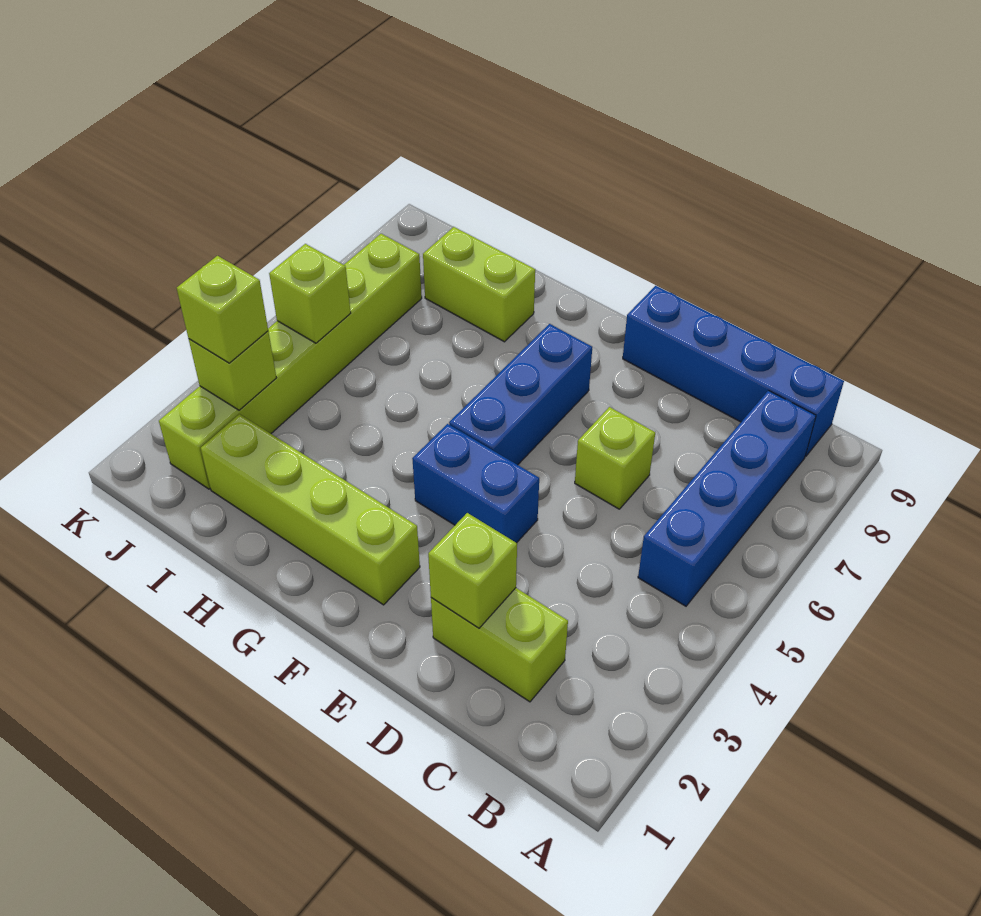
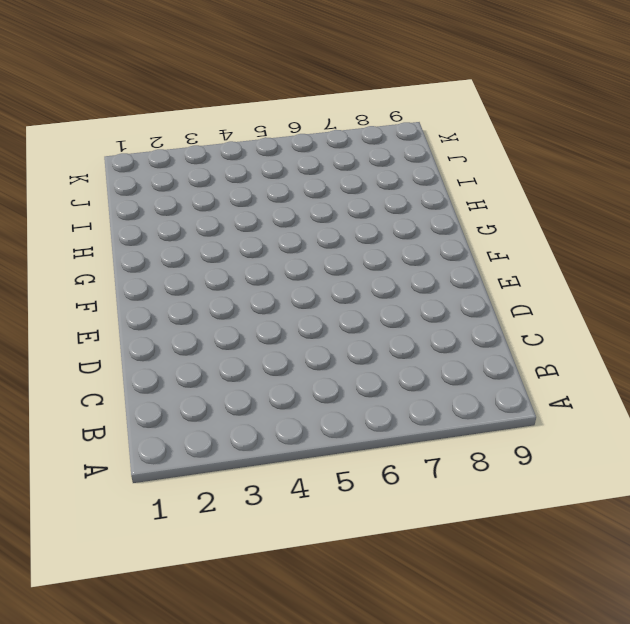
none -> blue brick B5:B8 level 1
none -> blue brick B9:E9 level 1
none -> lime brick C2:D2 level 1

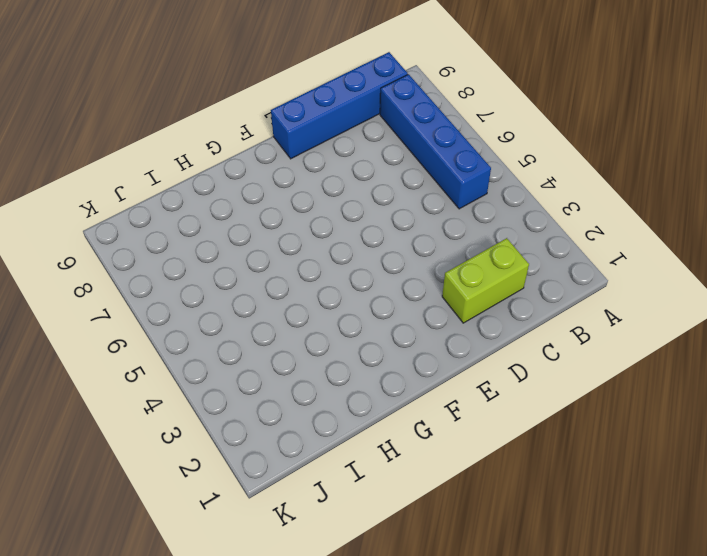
none -> lime brick D6 level 1
none -> blue brick E4:F4 level 1
none -> lime brick F2:I2 level 1

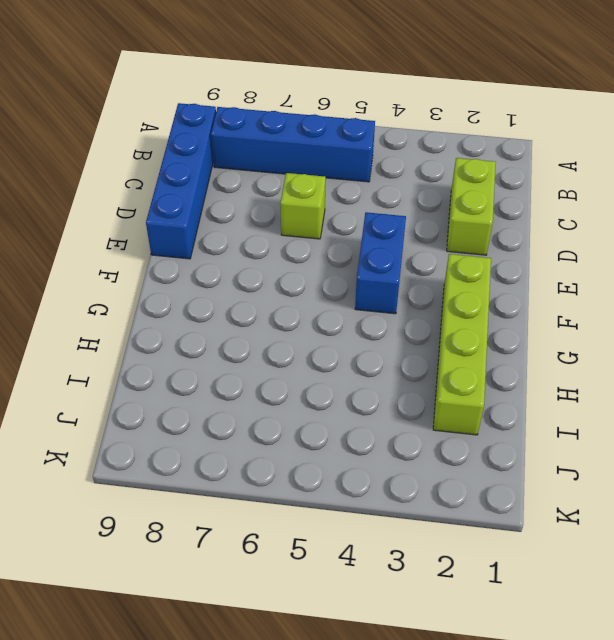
none -> blue brick F5:F7 level 1
none -> lime brick H8:I8 level 1
none -> lime brick J2:J7 level 1

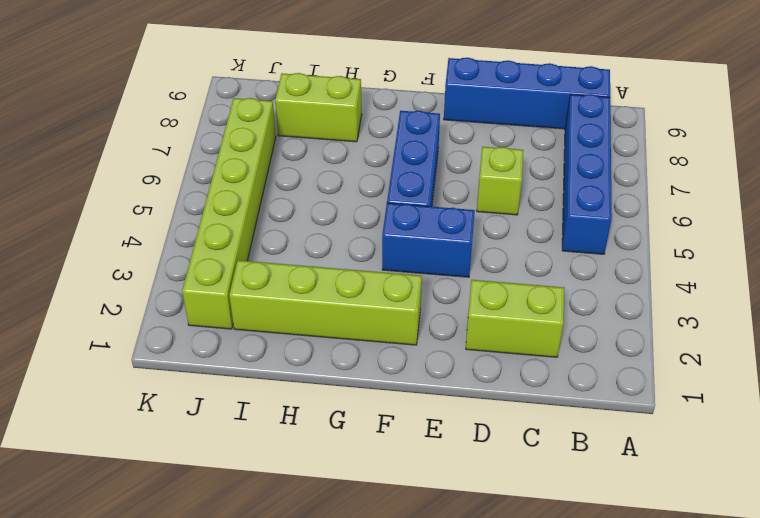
none -> lime brick D2 level 2
none -> lime brick J3 level 2
none -> lime brick J5 level 2

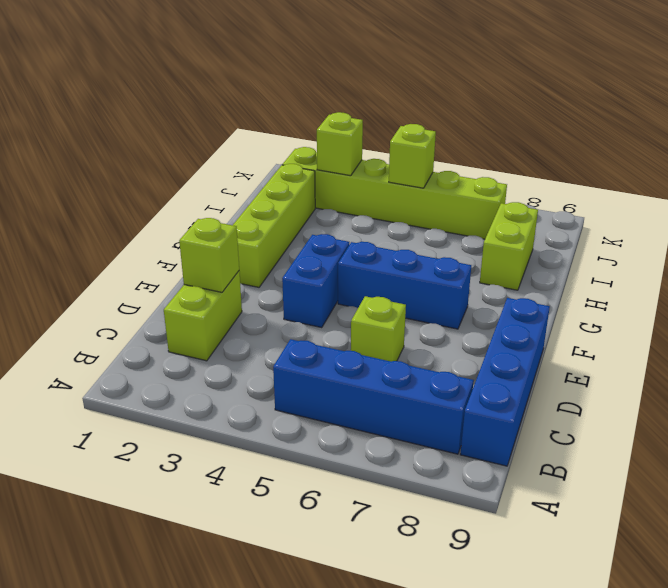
none -> lime brick J3 level 3

